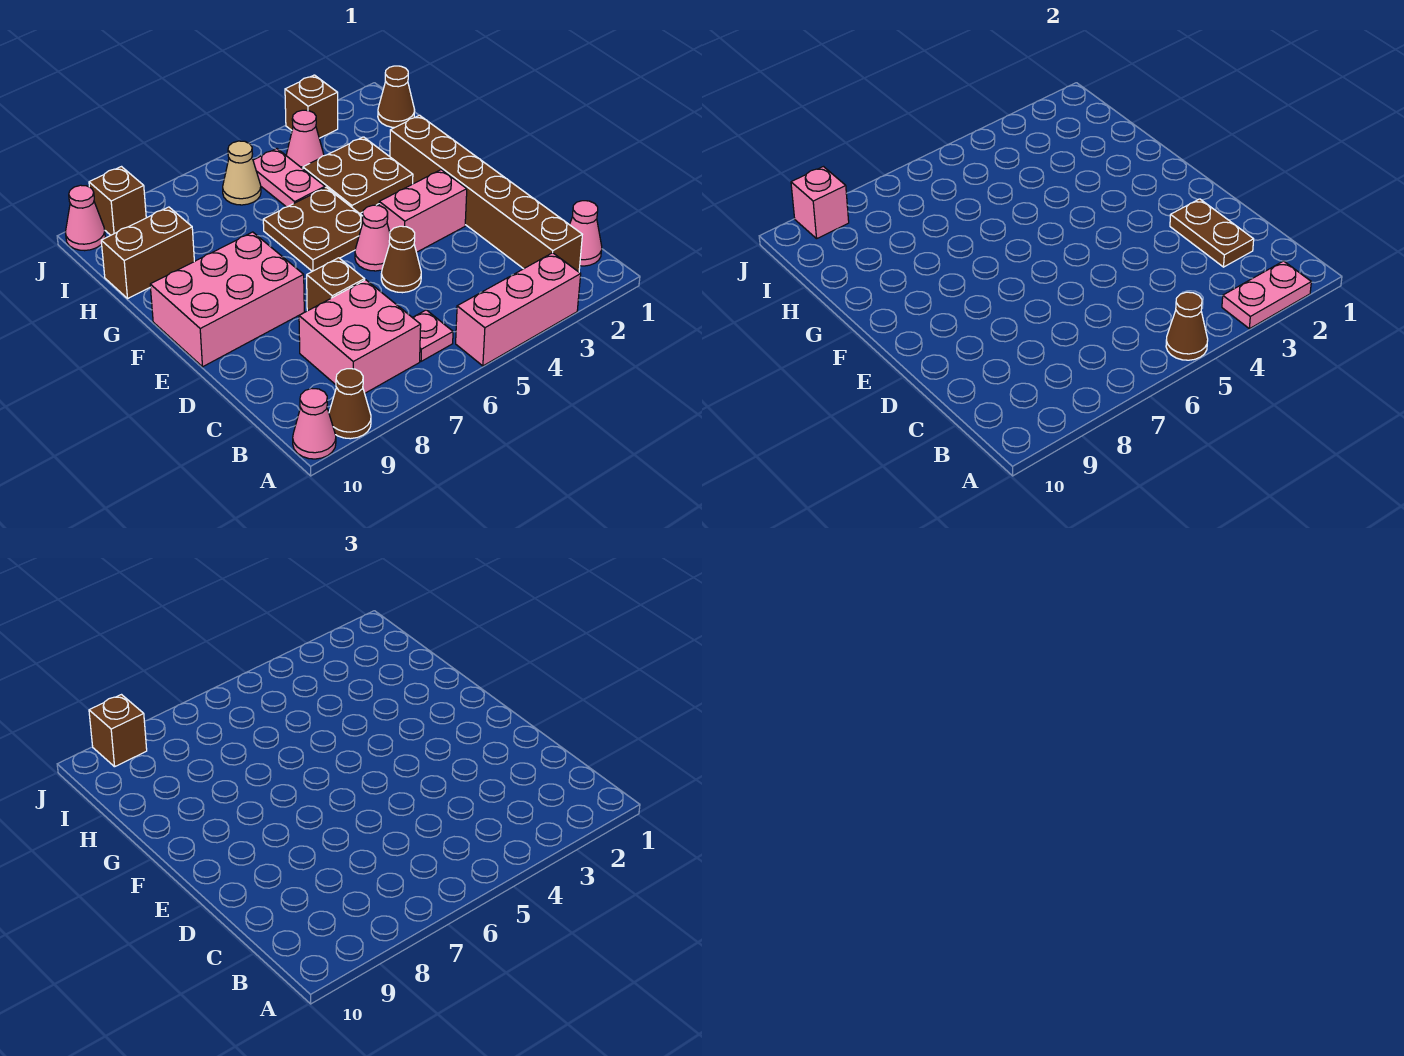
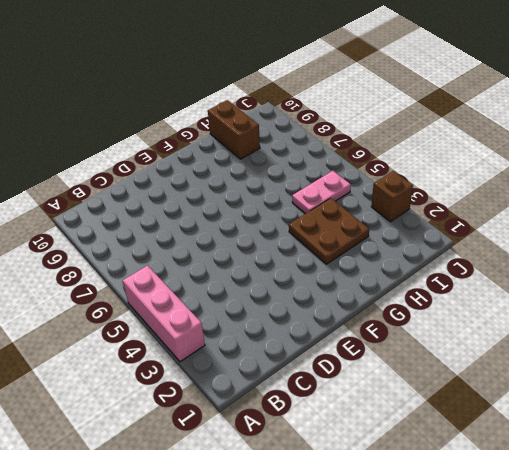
none -> brown cone A9 level 1
none -> pink cone A10 level 1
none -> pink cone B1 level 1

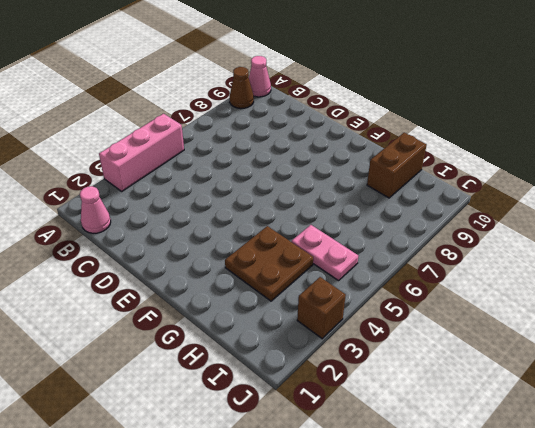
none -> brown brick B2:G2 level 1
none -> pink plate B6 level 1
none -> pink brick B7:C8 level 1

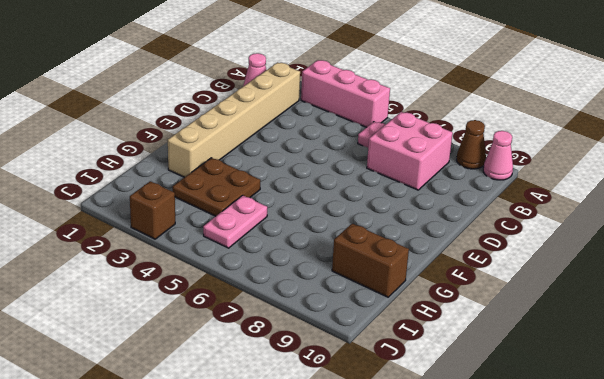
tan brick B2:G2 level 1 -> brown brick B2:G2 level 1
none -> brown cone D5 level 1
none -> brown brick D7 level 1
none -> pink brick E3:E4 level 1

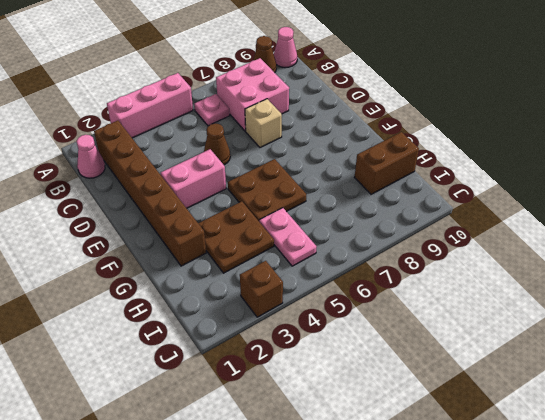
tan brick D7 level 1 -> brown brick D7 level 1
none -> pink cone E5 level 1
none -> pink brick E8:F10 level 1
none -> brown cone I1 level 1

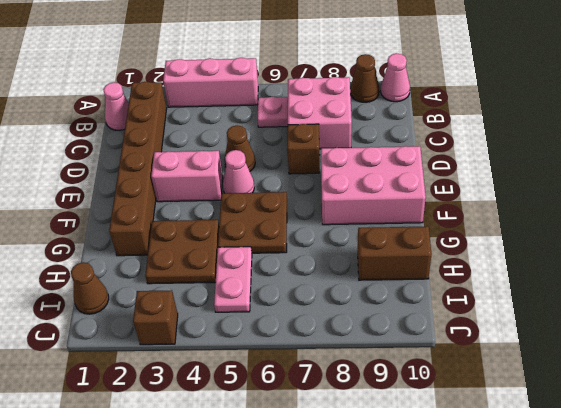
none -> pink cone I4 level 1
none -> tan cone I6 level 1
none -> brown brick J9 level 1

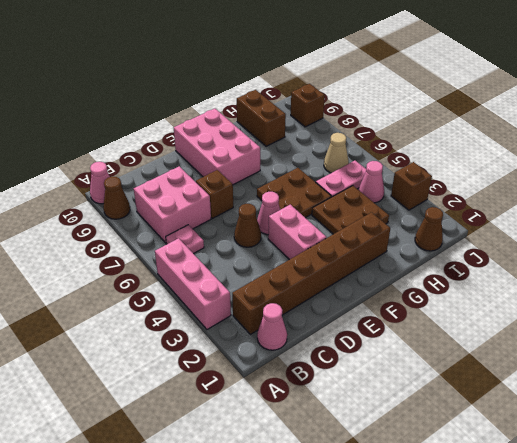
none -> pink cone J10 level 1
none -> pink plate A2:A3 level 2
none -> brown cone A5 level 2

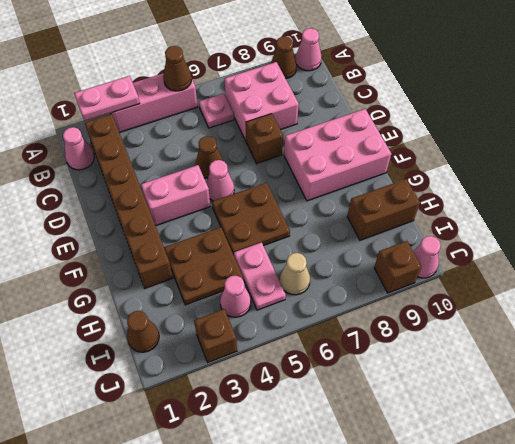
none -> brown plate C2:D2 level 2
none -> pink brick J9 level 2
none -> brown brick J9 level 3

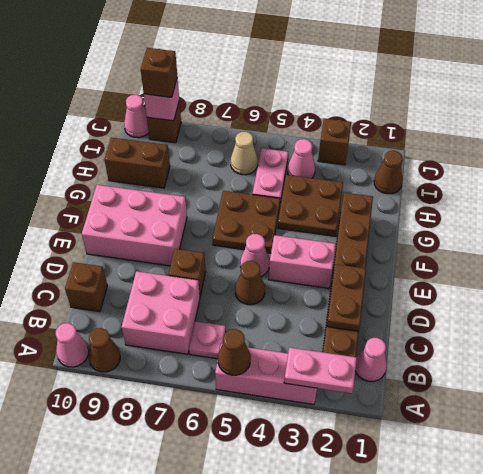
brown brick C10 level 1 -> none

